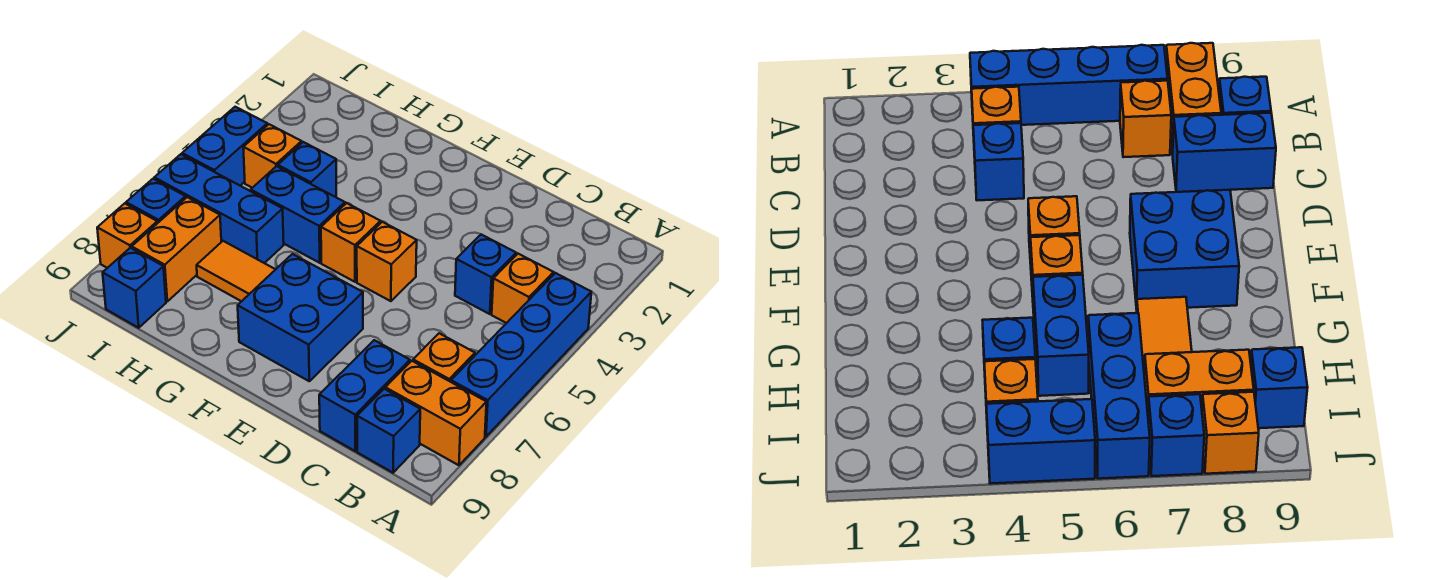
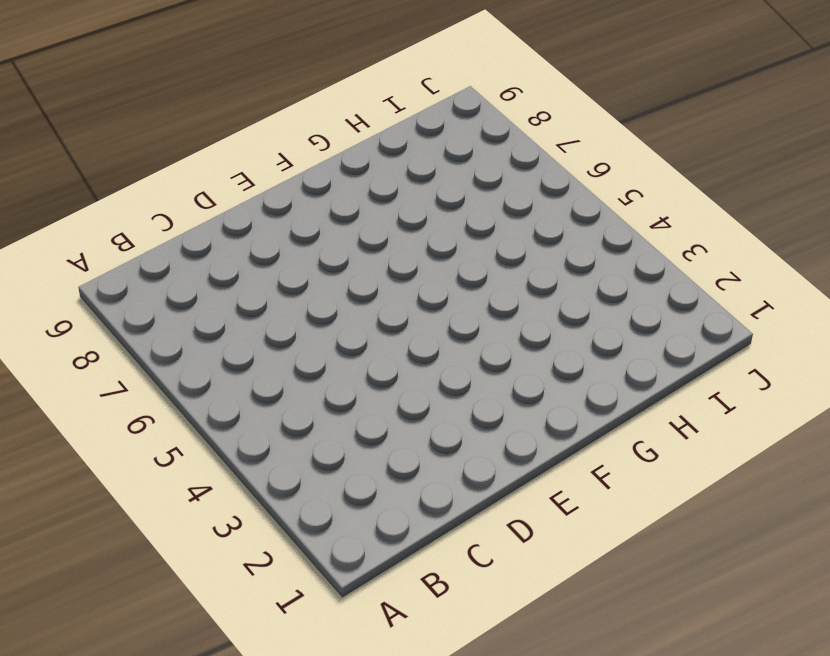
none -> blue brick A4:A7 level 1
none -> orange brick A8:B8 level 1
none -> orange brick B4 level 1

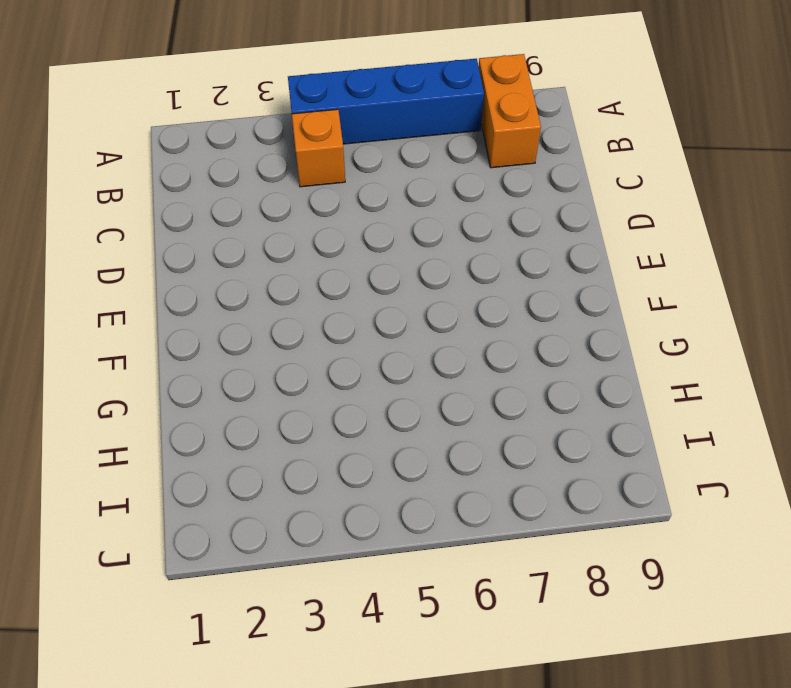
none -> orange brick B7 level 1
none -> blue brick B9 level 1
none -> blue brick C4 level 1

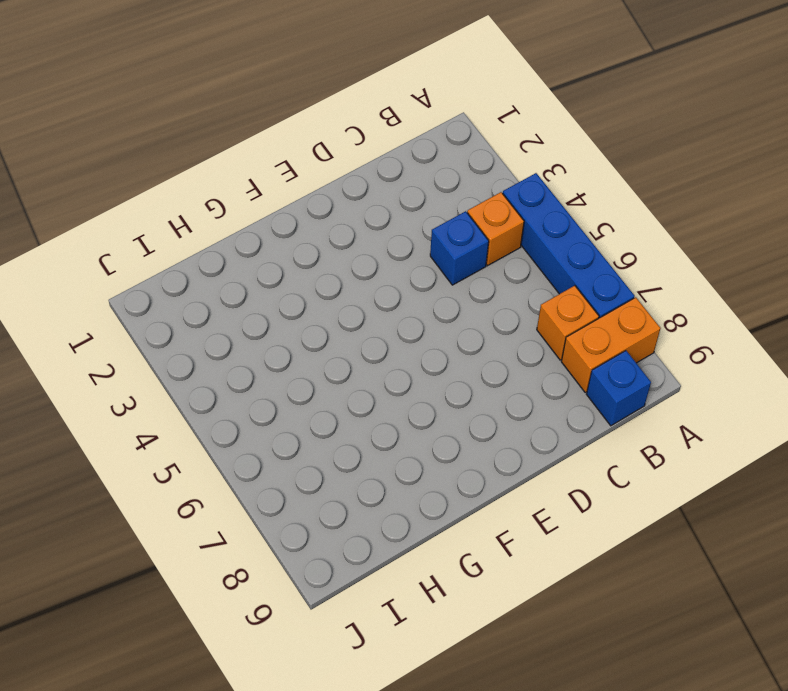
none -> blue brick C8:C9 level 1
none -> orange brick E5 level 1
none -> blue brick E7:F8 level 1

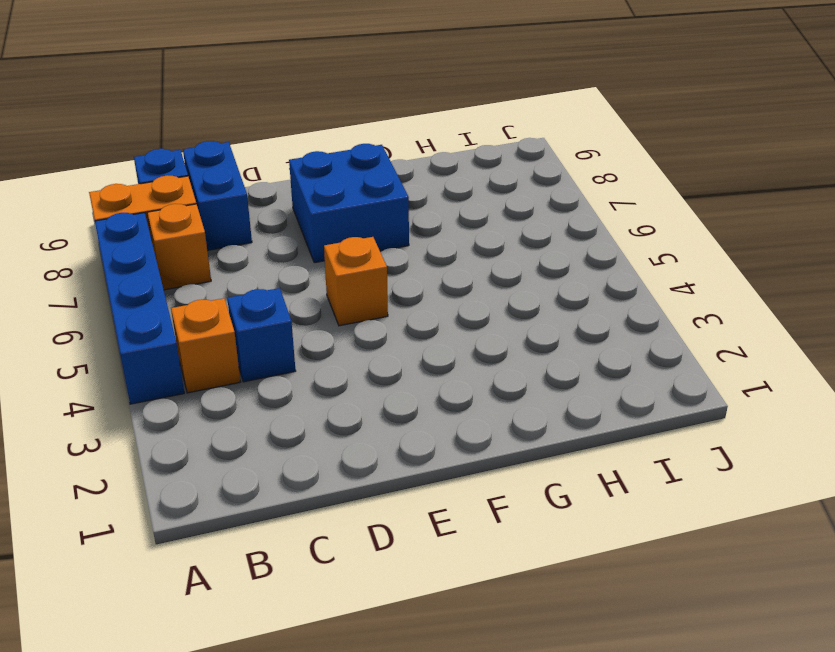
none -> orange brick F5 level 1
none -> blue brick G5:H5 level 1
none -> orange tile G7:H7 level 1

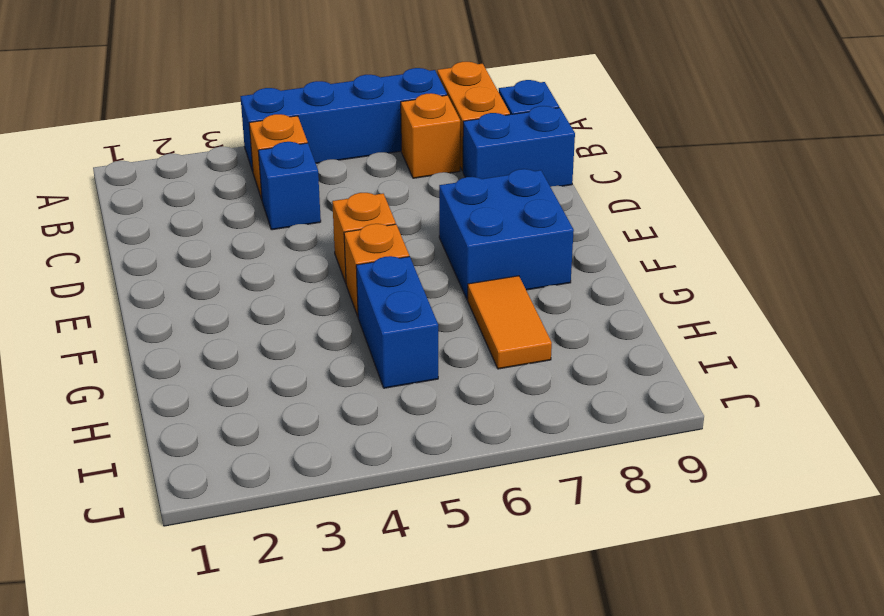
none -> blue brick H4 level 1
none -> blue brick H6:J6 level 1
none -> orange brick I4 level 1

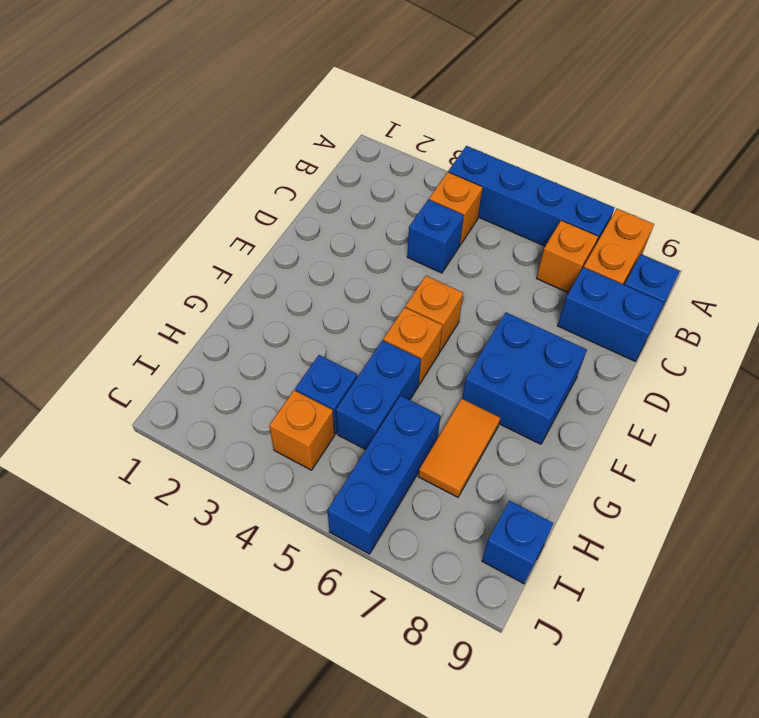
none -> orange brick I7:I8 level 1
none -> blue brick J4:J5 level 1
none -> blue brick J7 level 1

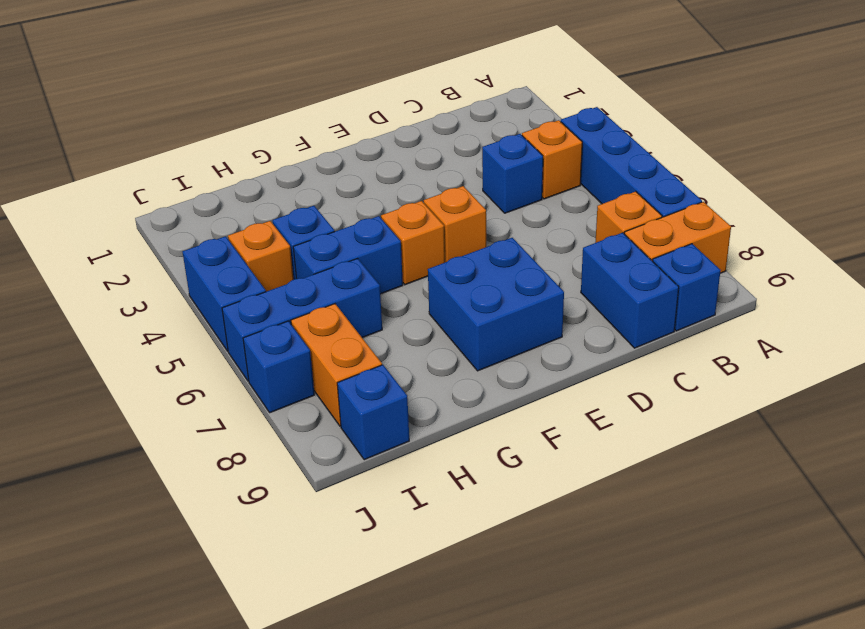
none -> orange tile G7:H7 level 1
none -> orange brick J8 level 1

